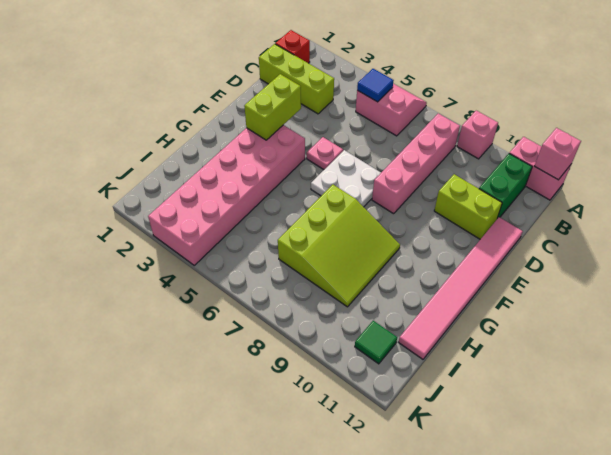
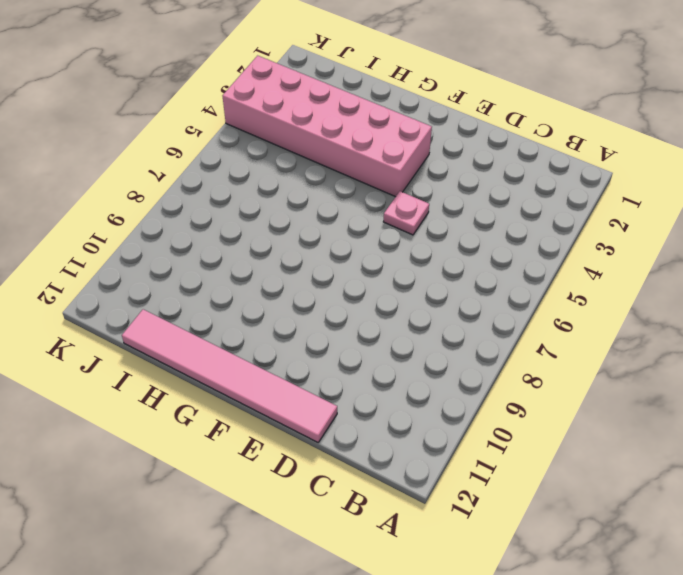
none -> pink slope A5:B6 level 1 top B
none -> pink brick A9 level 1
none -> pink brick A11:A12 level 1

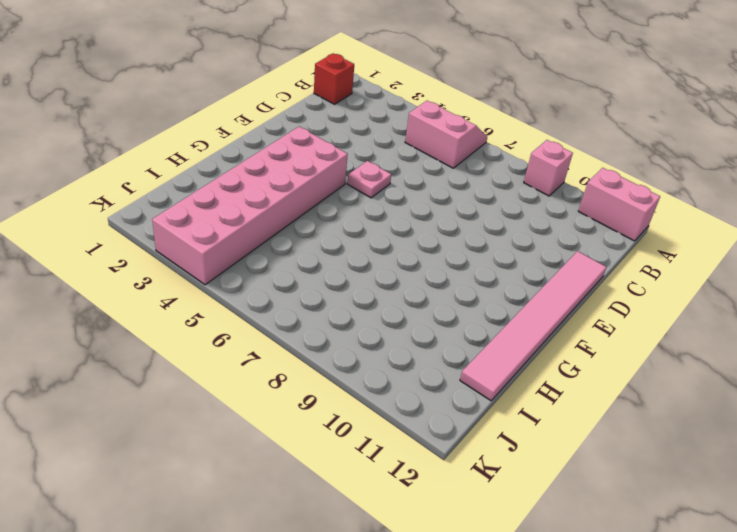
none -> pink brick B8:E8 level 1
none -> green brick B11:C11 level 1
none -> lime brick C1:C3 level 1

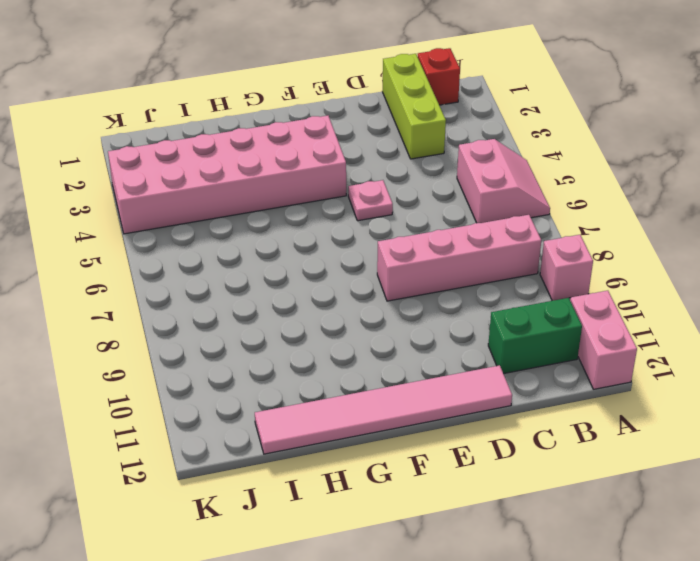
none -> lime brick D10:D11 level 1
none -> white plate E6:F7 level 1
none -> lime slope G7:I9 level 1 top 7

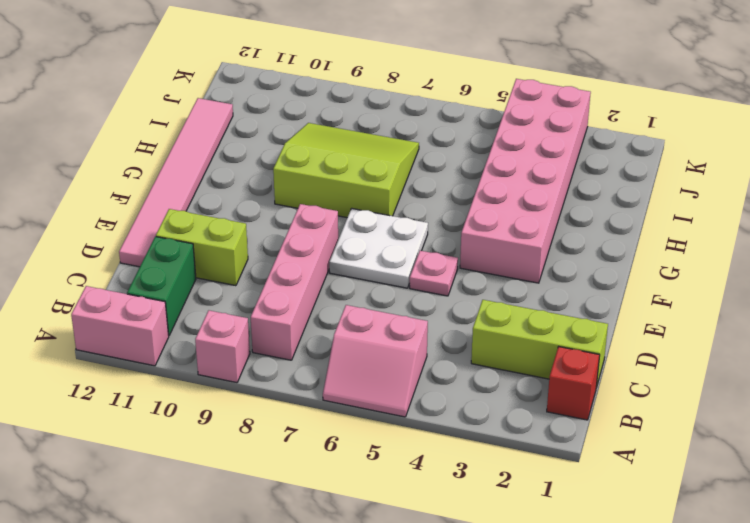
lime slope G7:I9 level 1 top G -> lime slope G7:I9 level 1 top 7
none -> green tile J11 level 1
none -> pink brick A12 level 2
none -> blue tile B5 level 2

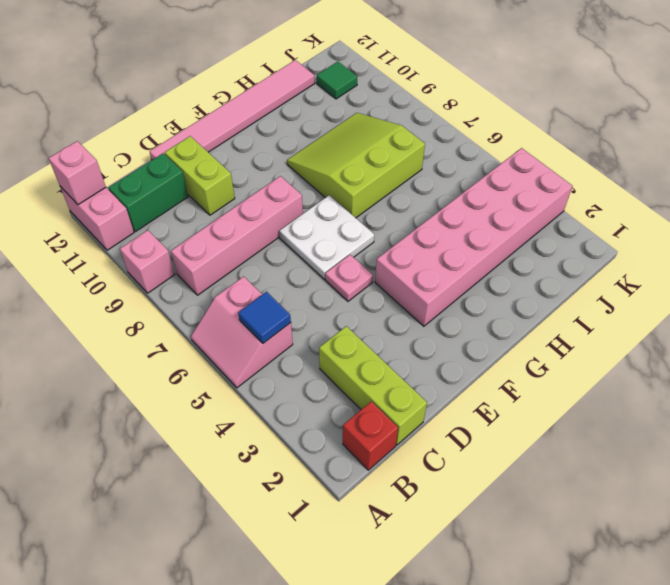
none -> lime brick E3:F3 level 2

